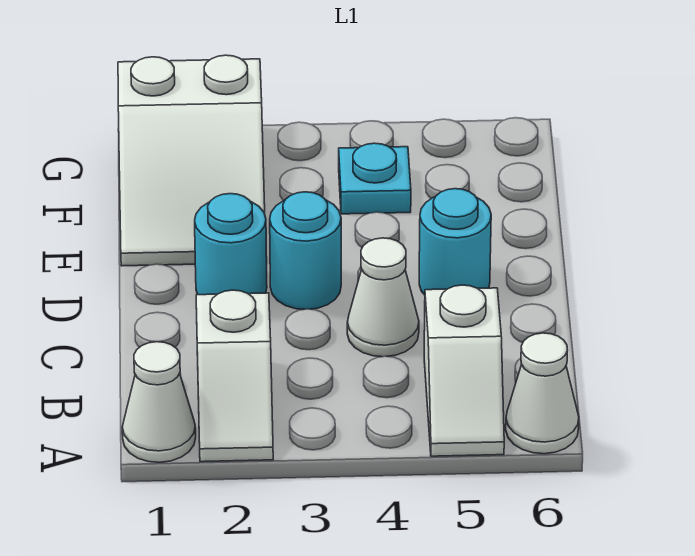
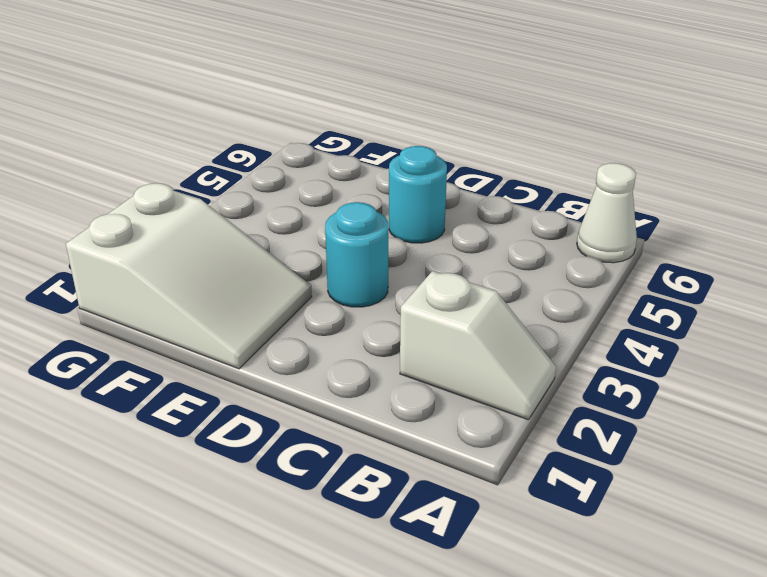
none -> white cone A1 level 1
none -> white slope A5:B5 level 1 top B

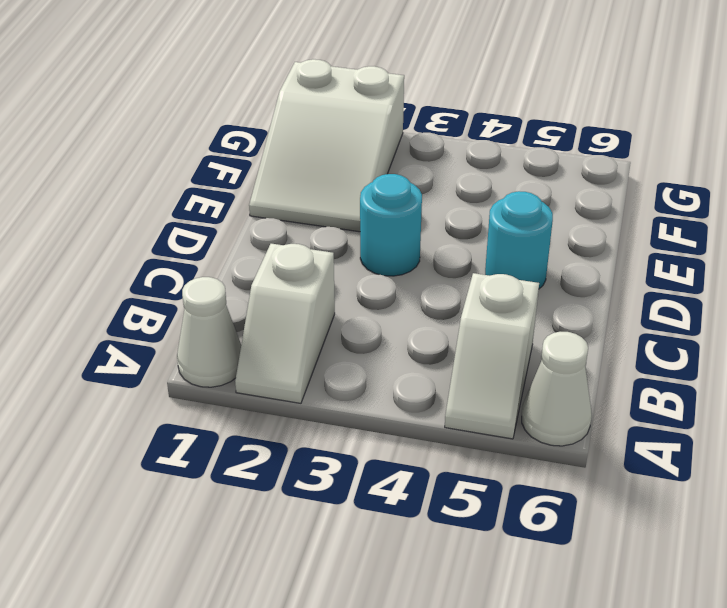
none -> white cone C4 level 1
none -> cyan round brick D2 level 1

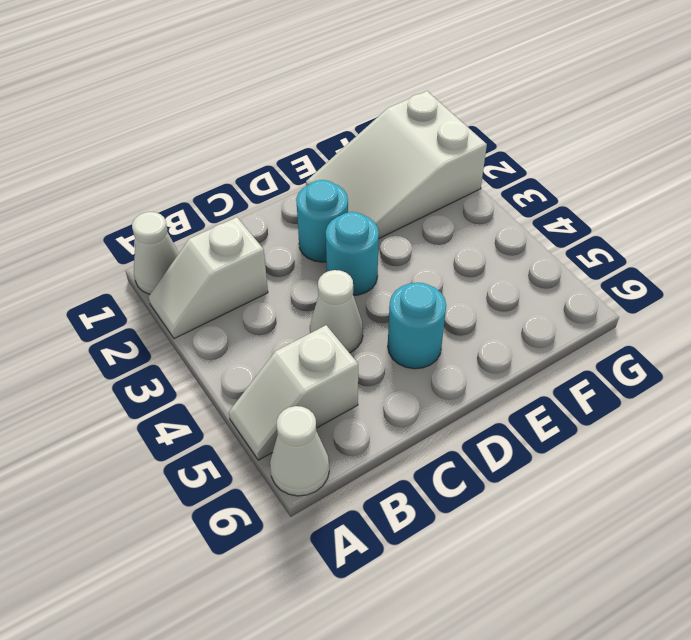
none -> cyan plate F4 level 1

